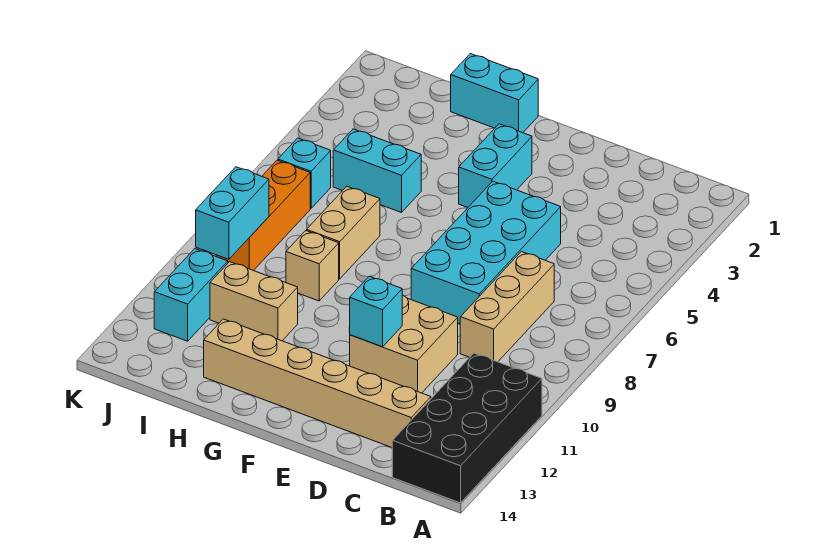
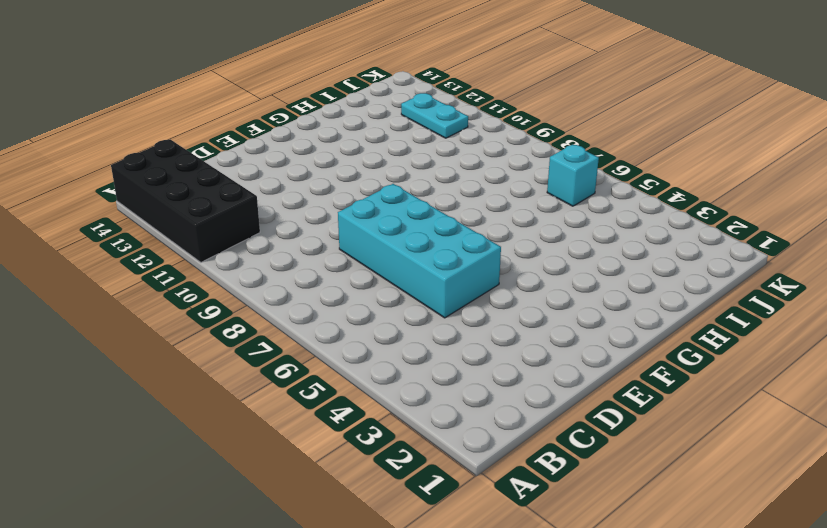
cyan plate J11:J12 level 1 -> cyan brick J11:J12 level 1
none -> tan brick C7:C9 level 1
none -> tan brick C13:H13 level 1
none -> tan brick D10:E11 level 1

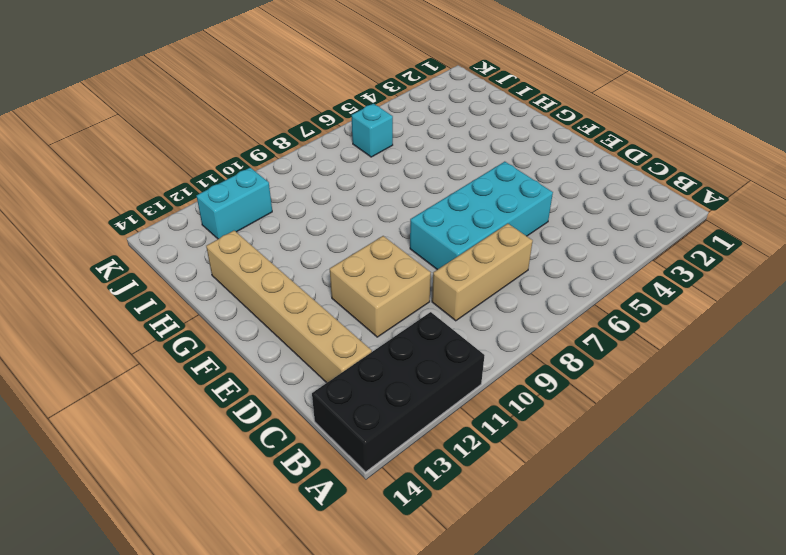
none -> cyan brick F3:F4 level 1
none -> cyan brick G1:H1 level 1
none -> cyan brick H5:I5 level 1

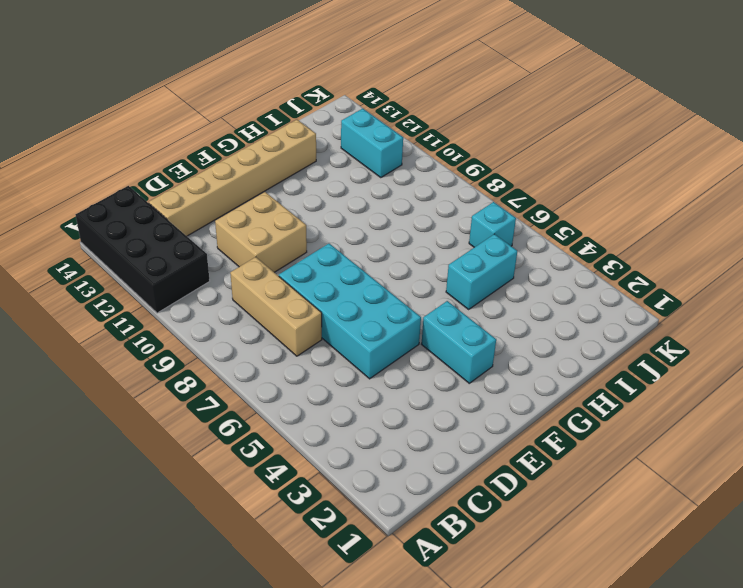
none -> cyan brick G1:H1 level 1
none -> tan brick H7:H8 level 1
none -> tan brick H9 level 1

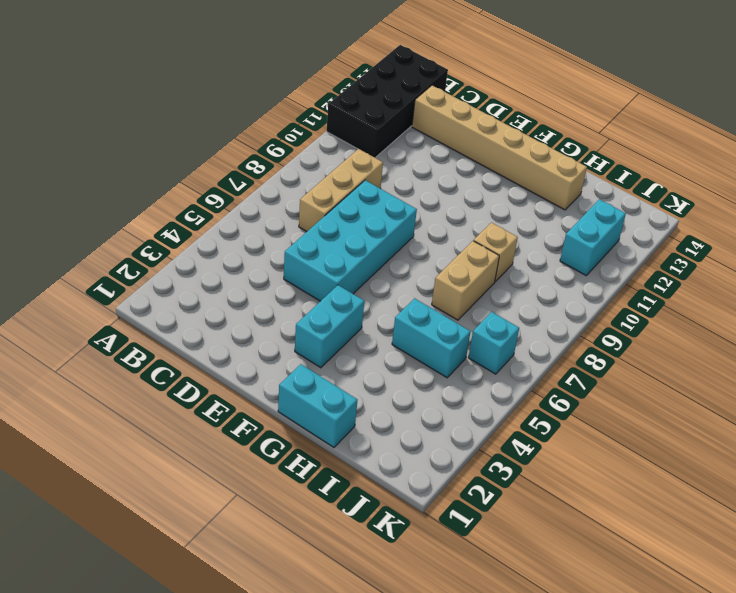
none -> tan brick D10:E11 level 1
none -> tan brick H11:I11 level 1
none -> orange brick J7:J9 level 1

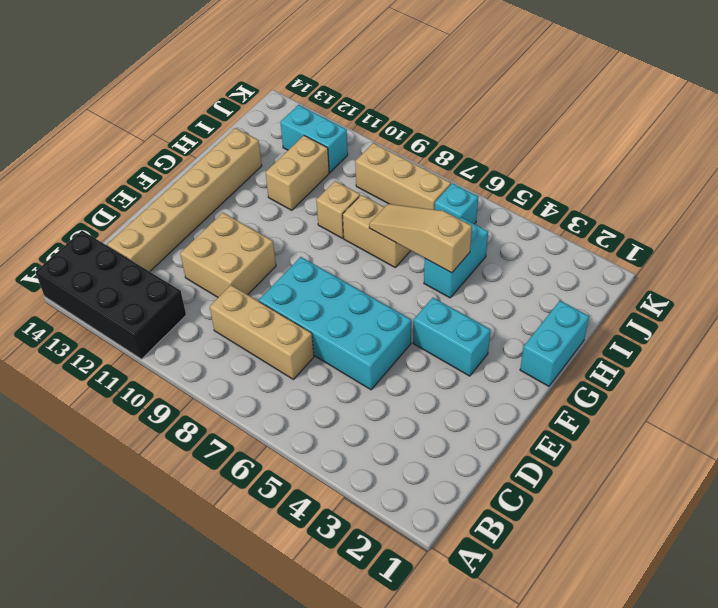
tan slope H5:H7 level 2 top 5 -> none
tan brick J7:J9 level 1 -> orange brick J7:J9 level 1
none -> cyan brick E11 level 2
none -> cyan brick J9:J10 level 2

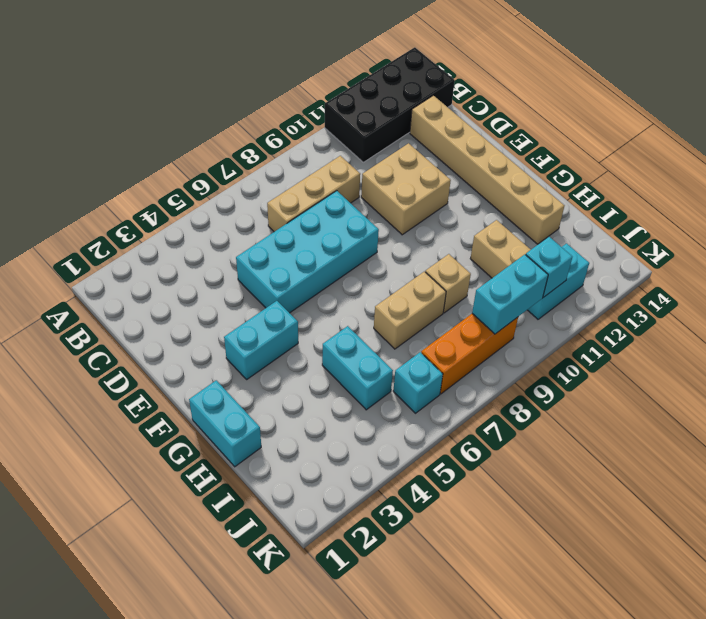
cyan brick J11 level 2 -> cyan brick E11 level 2

